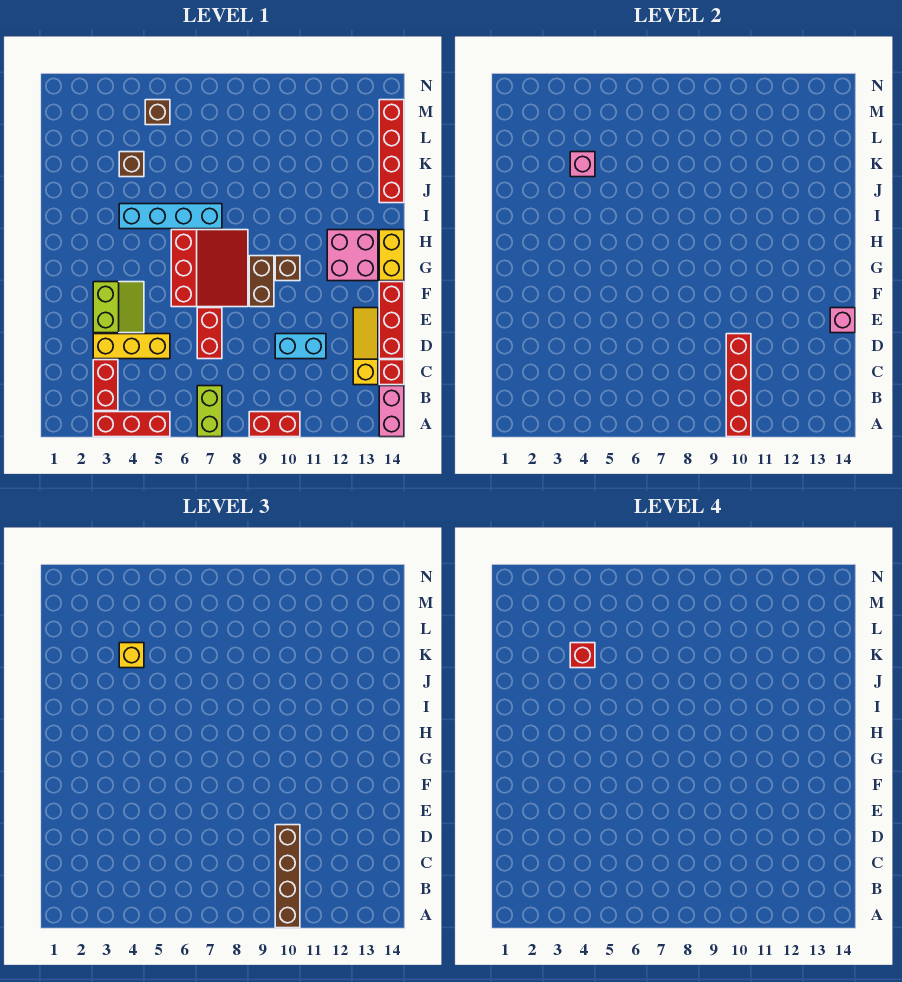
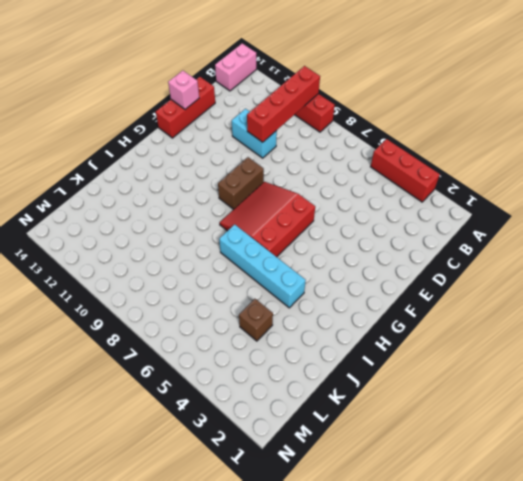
none -> lime brick A7:B7 level 1
none -> red brick B3:C3 level 1
none -> yellow slope C13:E13 level 1 top C

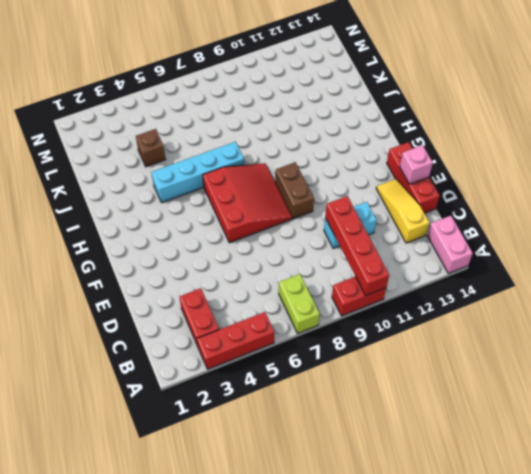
none -> red brick C14 level 1
none -> yellow brick D3:D5 level 1
none -> red brick D7:E7 level 1

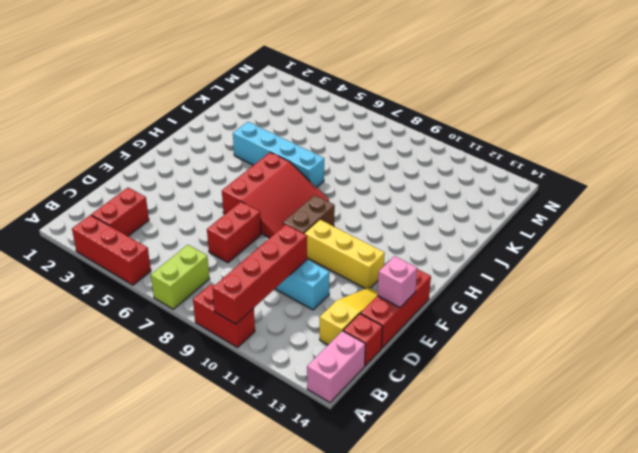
yellow brick F10:F12 level 1 -> yellow brick D3:D5 level 1
none -> lime slope E3:F4 level 1 top 3
none -> brown brick G10 level 1
none -> pink brick G12:H13 level 1

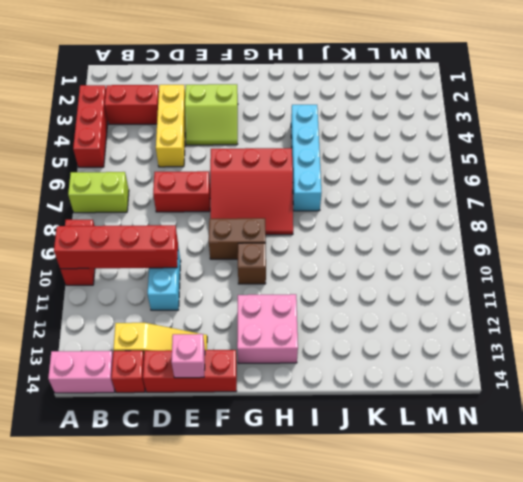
none -> yellow brick G14:H14 level 1
none -> red brick J14:M14 level 1
none -> brown brick K4 level 1

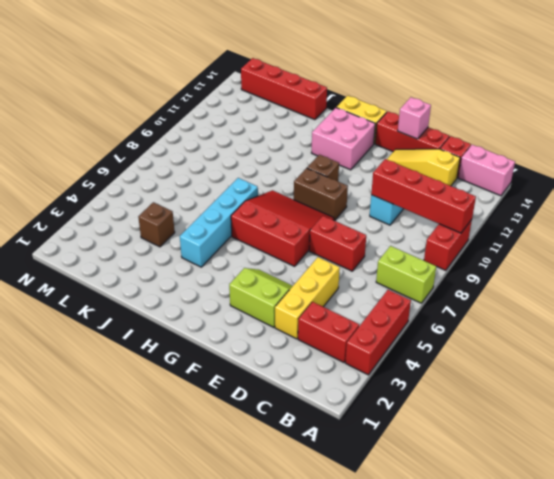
none -> brown brick M5 level 1
none -> pink brick K4 level 2
none -> brown brick A10:D10 level 3

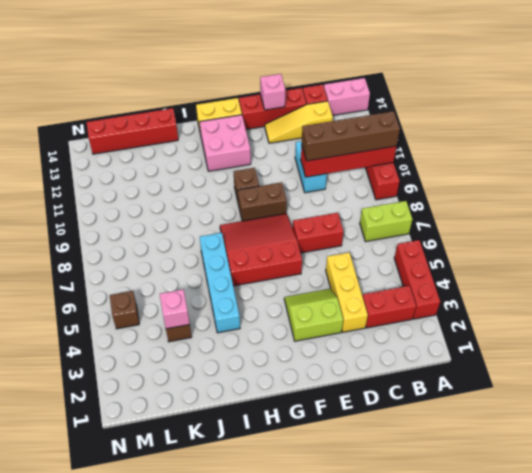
none -> yellow brick K4 level 3
none -> red brick K4 level 4

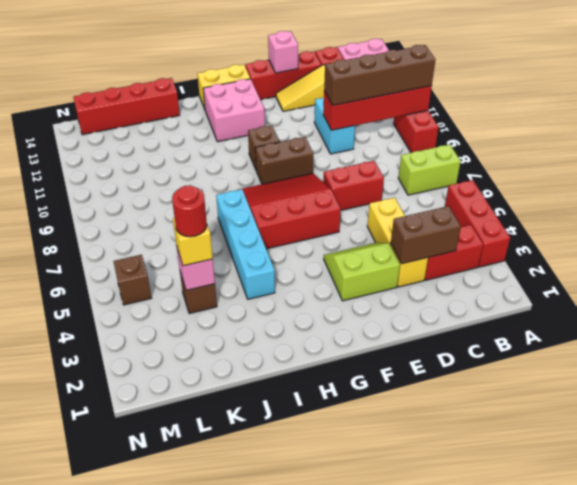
brown brick C3:D3 level 2 -> none
red round brick K4 level 4 -> red brick K4 level 4

